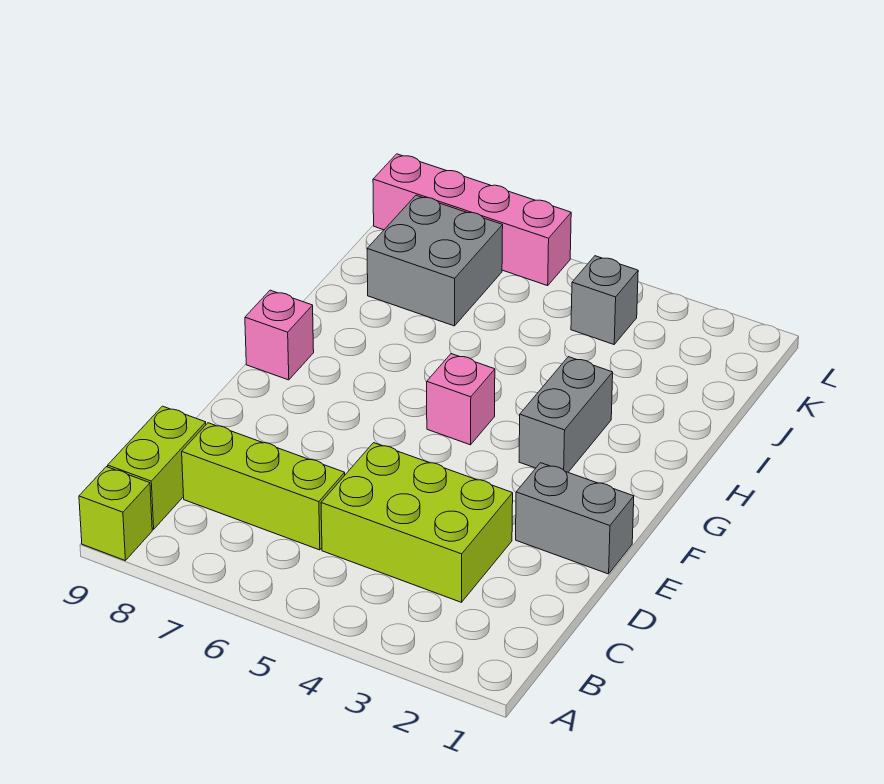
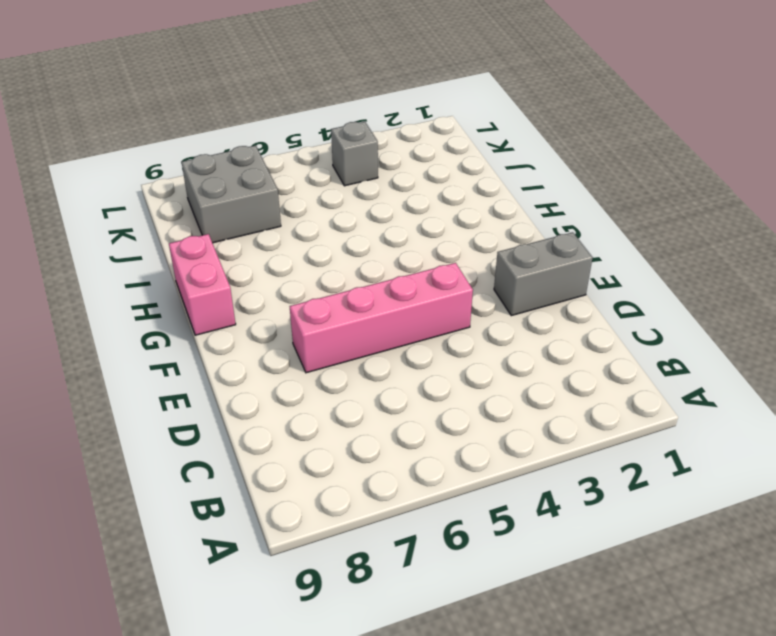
pink brick E4:E7 level 1 -> pink brick L6:L9 level 1
pink brick G9:H9 level 1 -> pink brick G9 level 1
none -> lime brick A9 level 1
none -> lime brick B9:C9 level 1

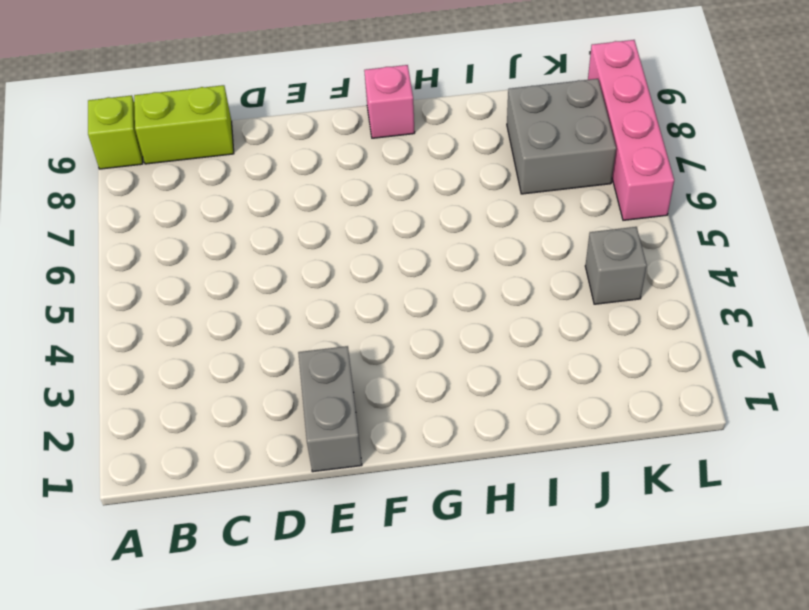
none -> lime brick C3:D5 level 1
none -> lime brick C6:C8 level 1

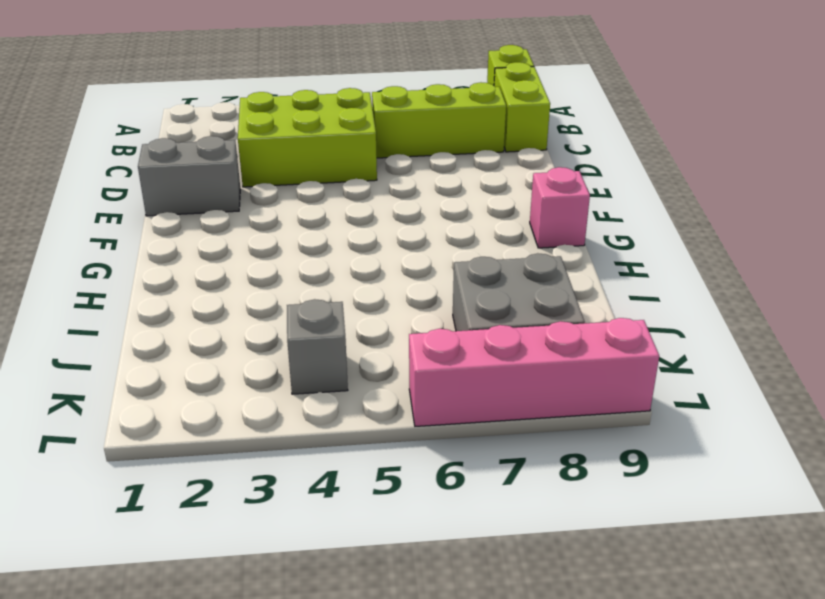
none -> grey brick G3:H3 level 1
none -> pink brick G5 level 1

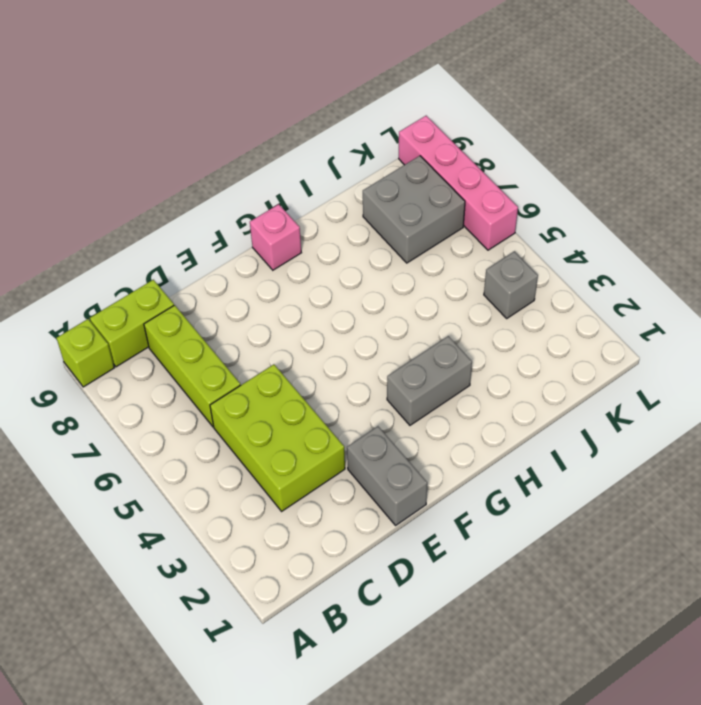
none -> pink brick G5 level 1

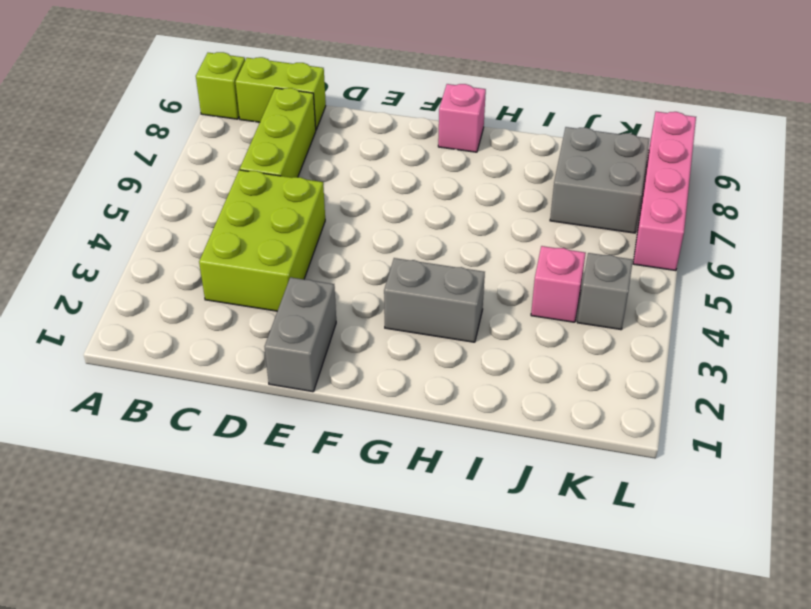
pink brick J4 level 1 -> pink brick G5 level 1

